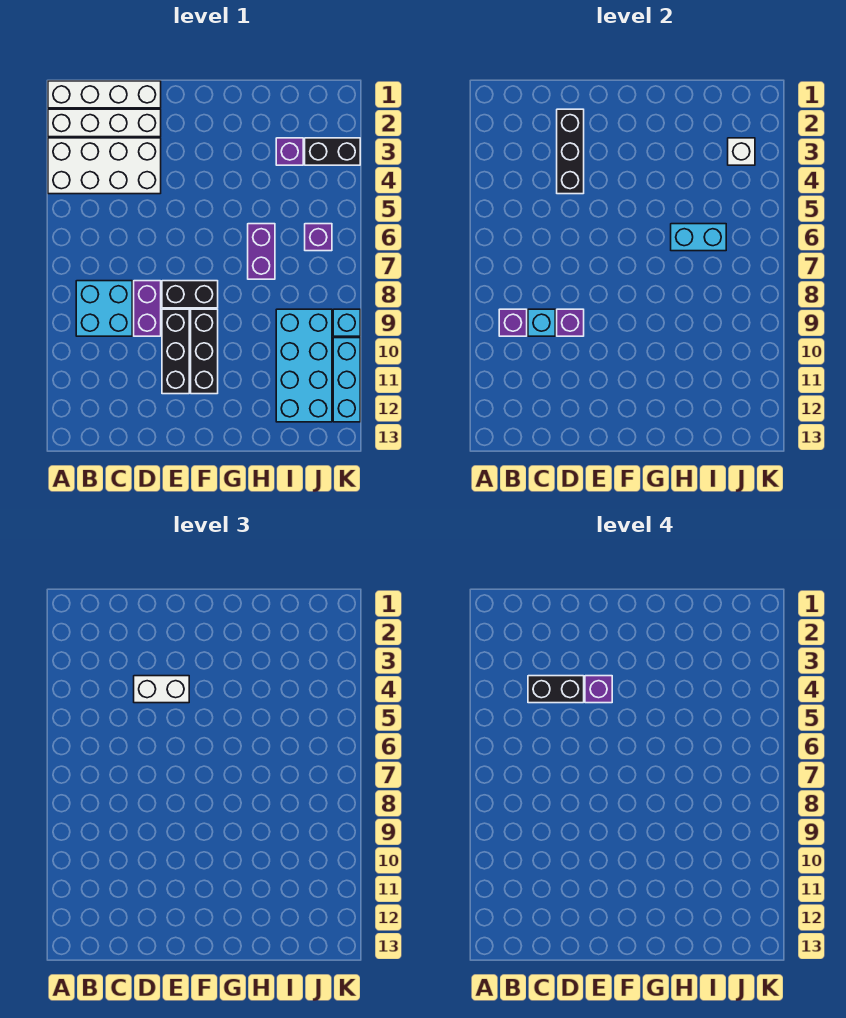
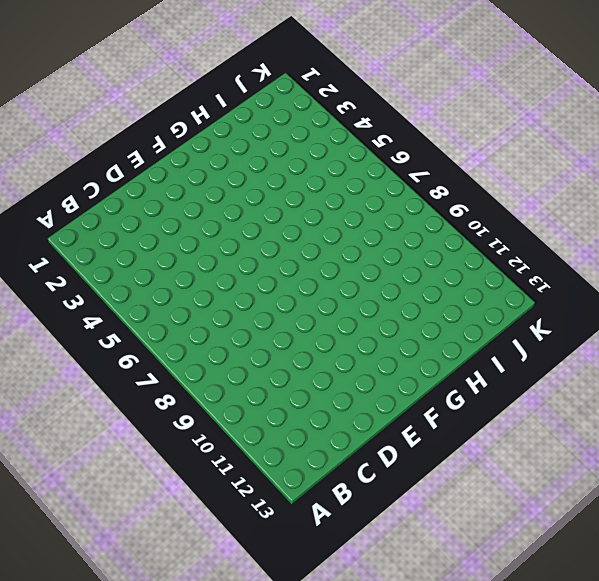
none -> white brick A1:D1 level 1
none -> white brick A2:D2 level 1
none -> white brick A3:D4 level 1

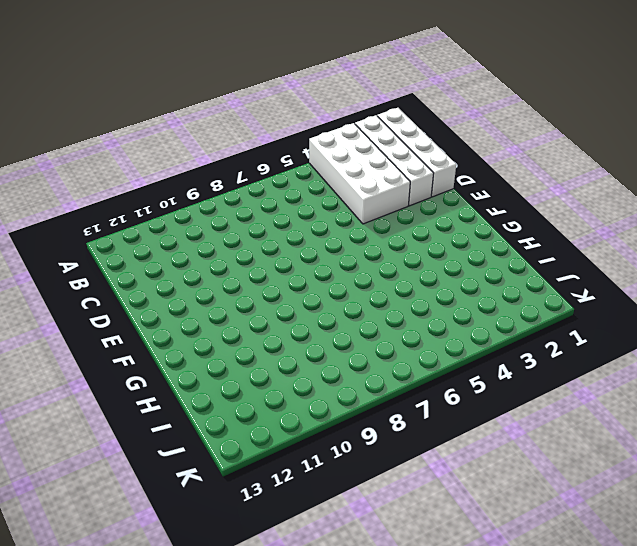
none -> cyan brick B8:C9 level 1
none -> purple brick D8:D9 level 1
none -> black brick E8:F8 level 1

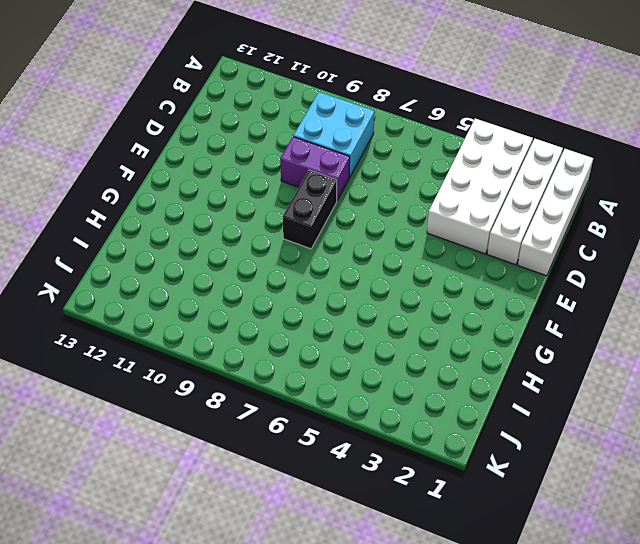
none -> black brick E9:E11 level 1
none -> black brick F9:F11 level 1
none -> purple brick H6:H7 level 1

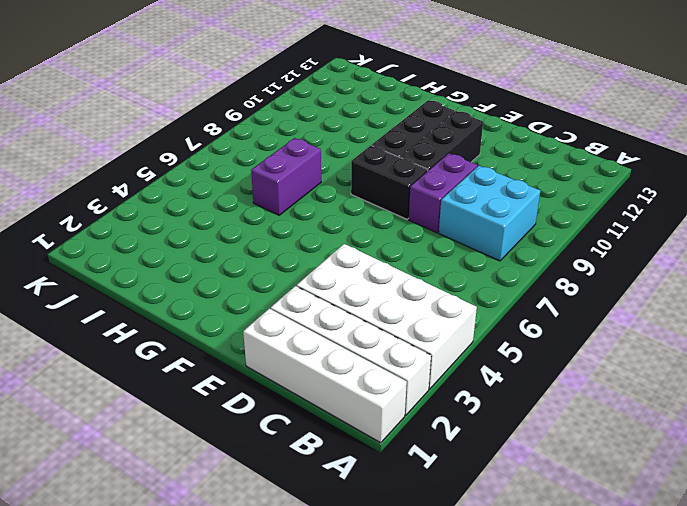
none -> purple brick I3 level 1
none -> cyan brick I9:J12 level 1
none -> black brick J3:K3 level 1

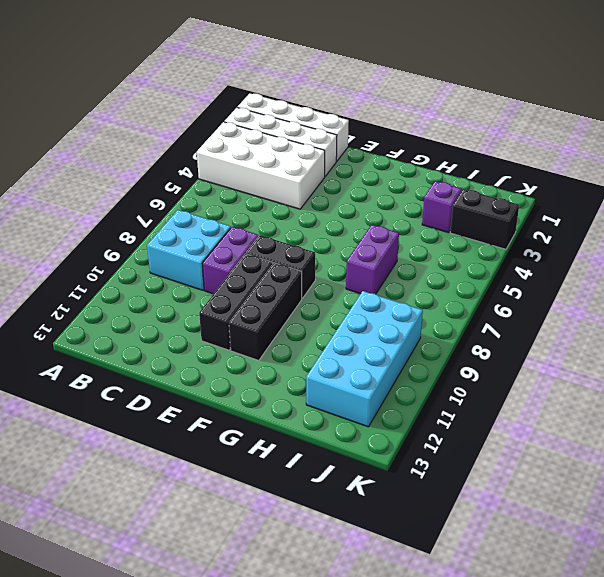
none -> purple brick J6 level 1
none -> cyan brick K9 level 1
none -> cyan brick K10:K12 level 1

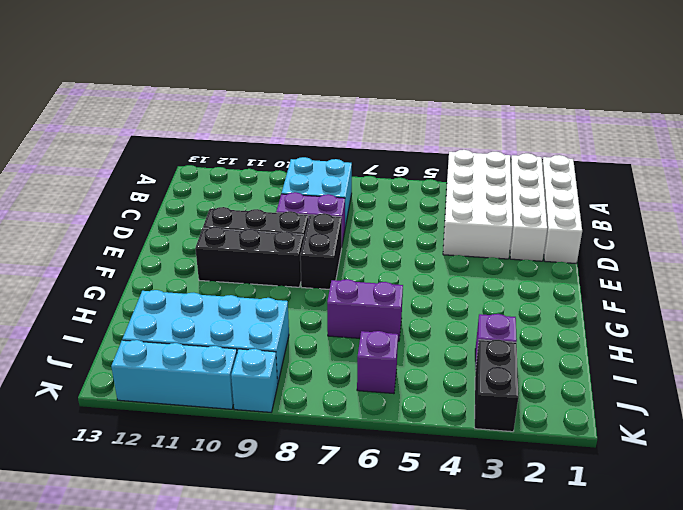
none -> purple brick B9 level 2
none -> cyan brick C9 level 2
none -> black brick D2:D4 level 2

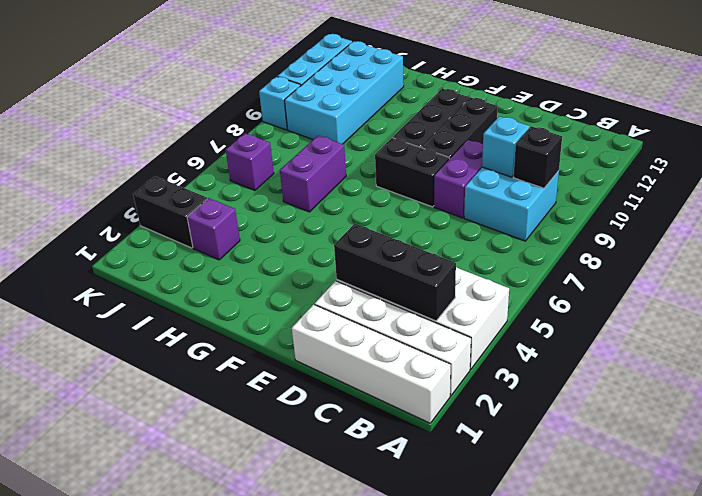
black brick B3:D3 level 2 -> black brick D2:D4 level 2
black brick B9 level 2 -> purple brick B9 level 2
none -> purple brick D9 level 2
none -> cyan brick H6:I6 level 2
none -> white brick J3 level 2

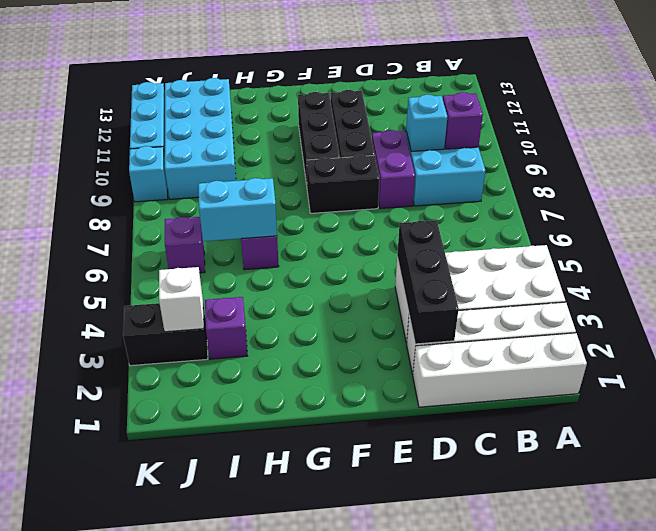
none -> purple brick D9 level 2
none -> white brick D4:E4 level 3
none -> black brick C4:D4 level 4

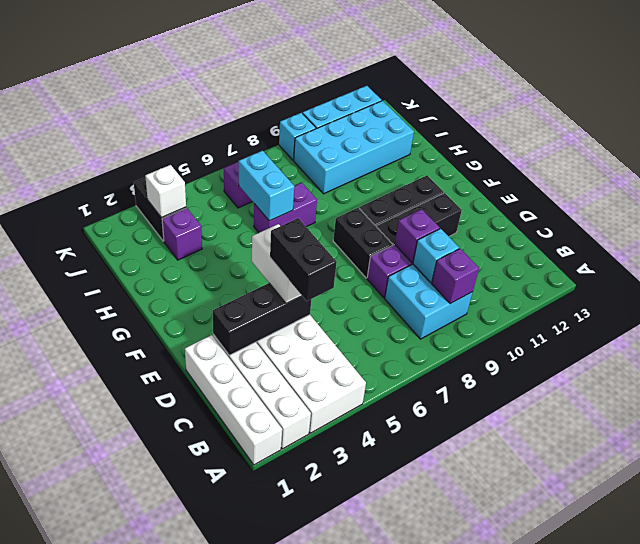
none -> purple brick E4 level 4

